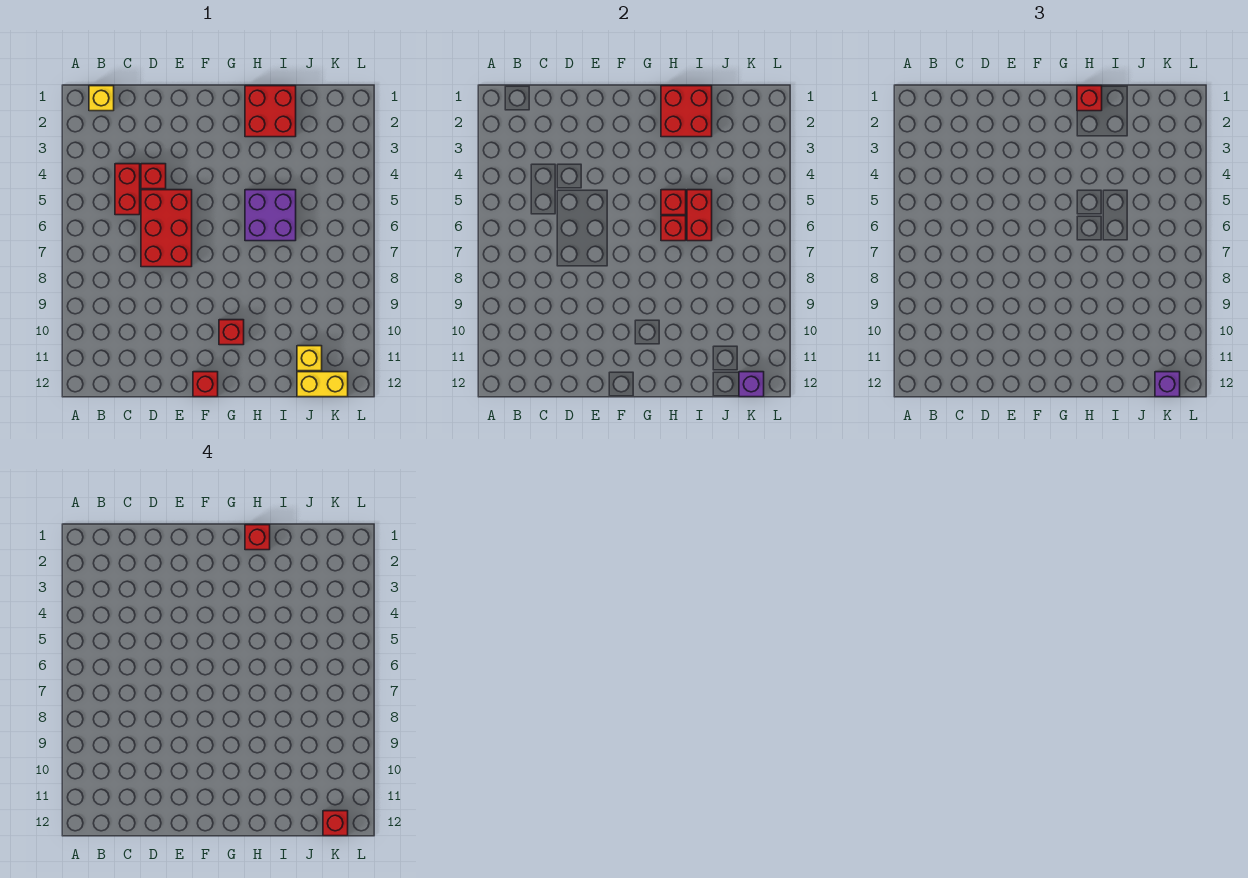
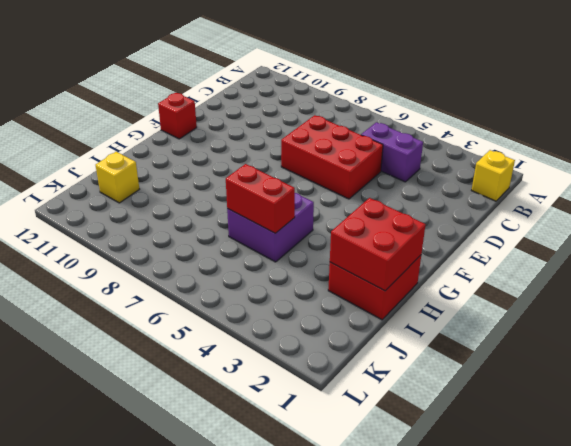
purple brick C4:C5 level 1 -> red brick C4:C5 level 1
none -> red brick D4 level 1
none -> red brick G10 level 1
none -> yellow brick J12:K12 level 1

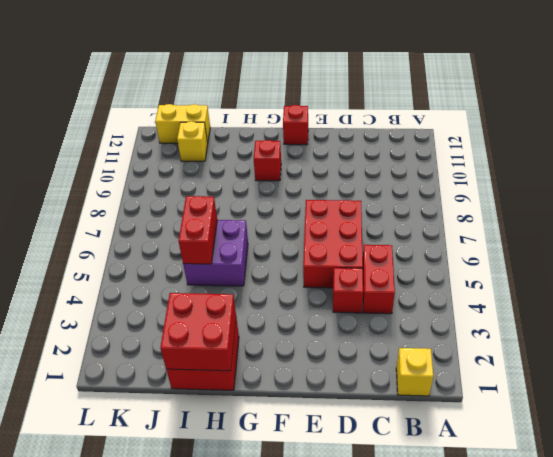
none -> red brick H5 level 2
none -> red brick H6 level 2
none -> purple brick K12 level 2

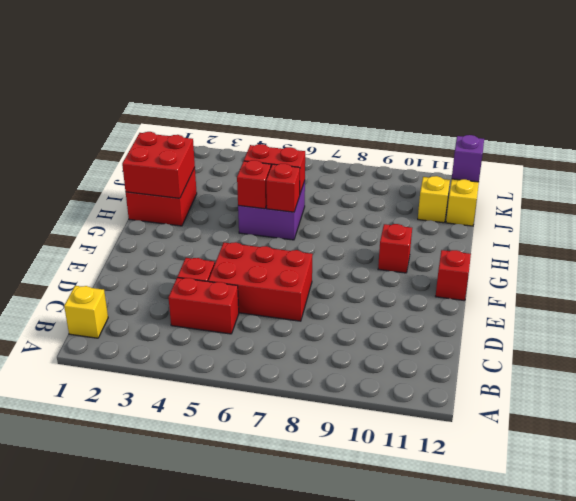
none -> red brick H1 level 3
none -> purple brick K12 level 3
none -> red brick H1 level 4

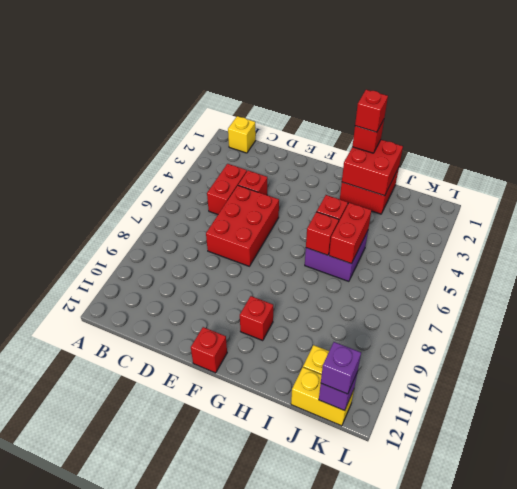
none -> red brick K12 level 4

